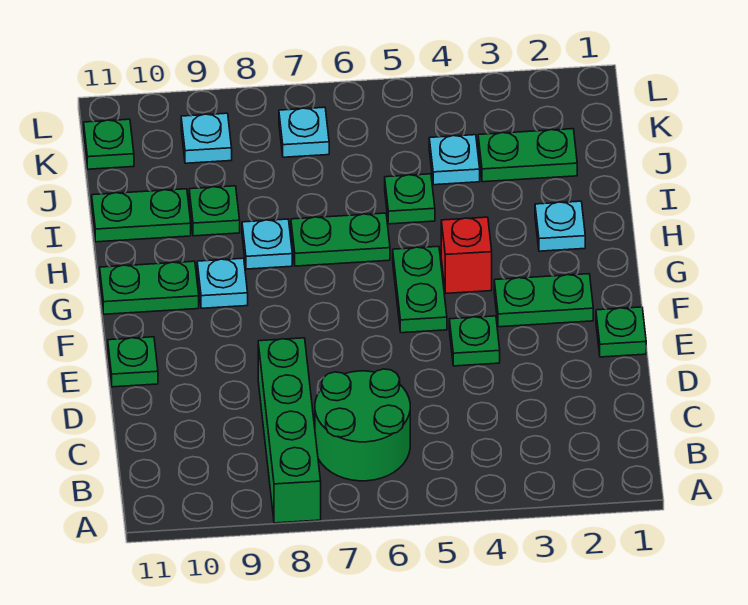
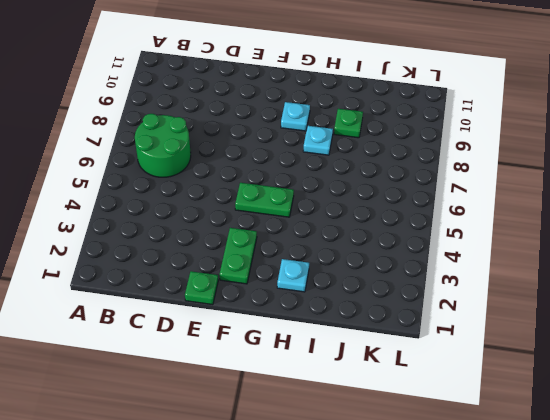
none -> green brick A8:D8 level 1
none -> green plate E4 level 1
none -> green plate E11 level 1

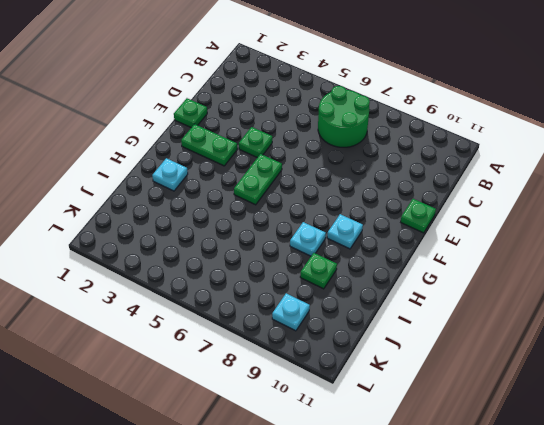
none -> green brick A8:D8 level 1
none -> red brick G4 level 1
none -> green plate G10:G11 level 1

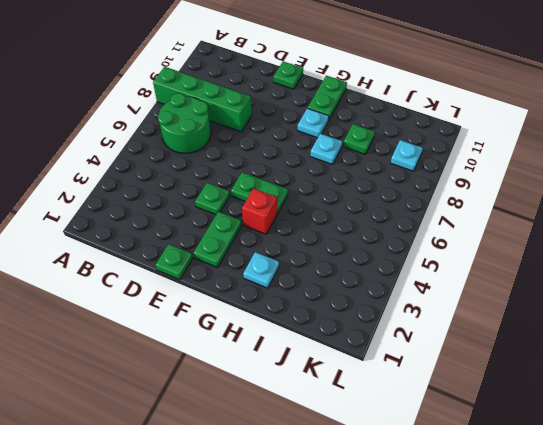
none -> green plate H6:H7 level 1
none -> green plate I5 level 1
none -> green plate I10:I11 level 1

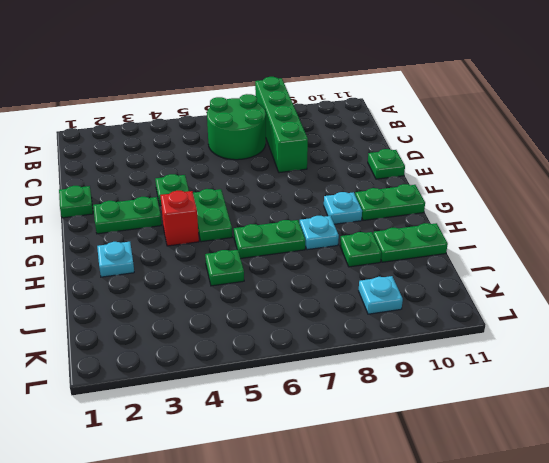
none -> green plate J2:J3 level 1
none -> cyan plate J4 level 1
none -> cyan plate K7 level 1

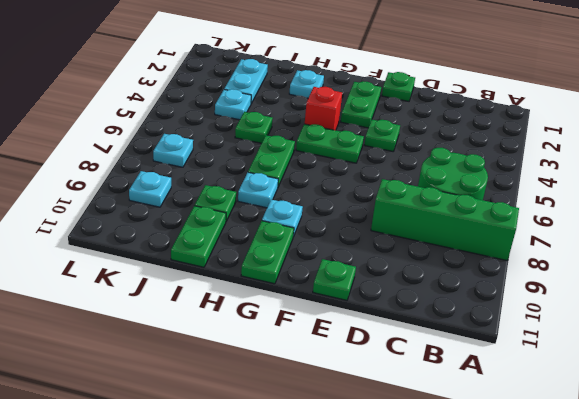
cyan plate J2:J3 level 1 -> green plate J2:J3 level 1
none -> green plate K11 level 1

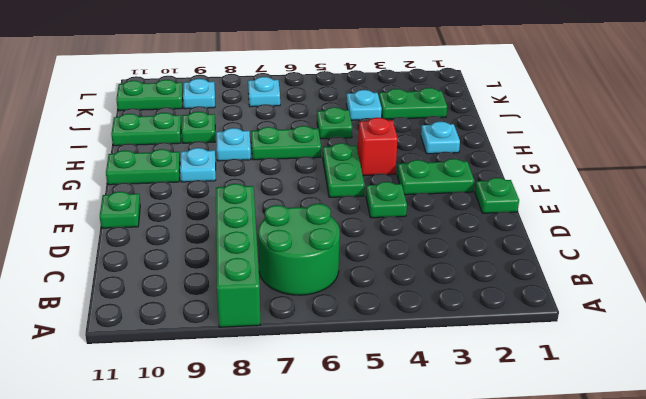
green plate K10:K11 level 1 -> green plate K11 level 1

